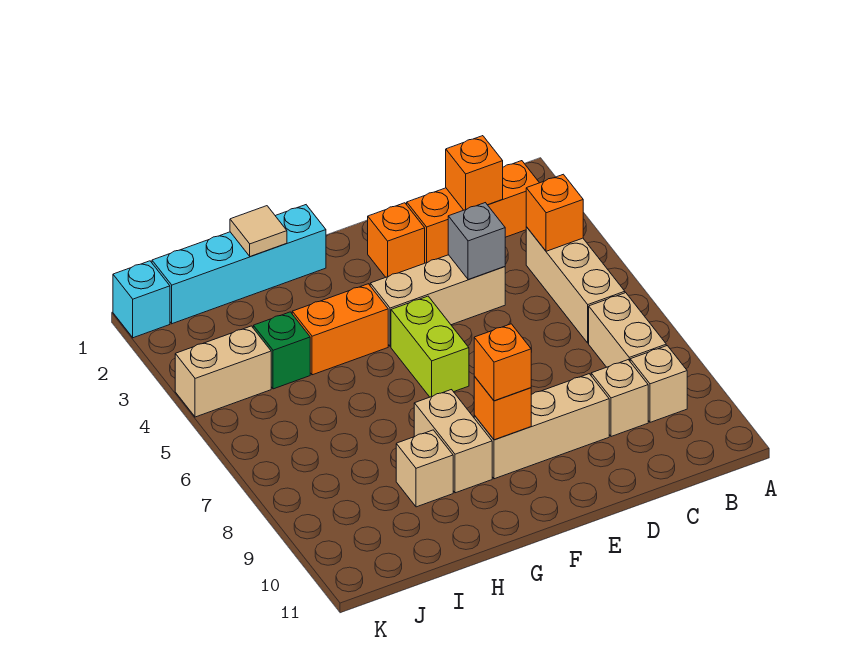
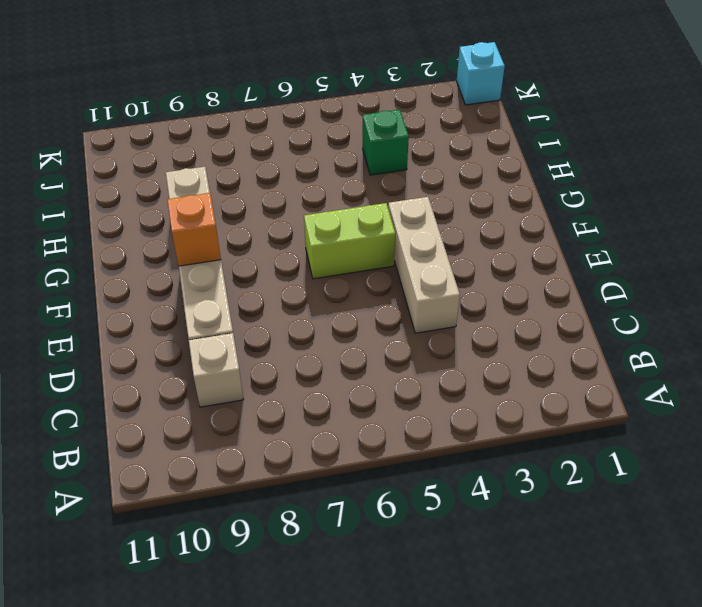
none -> orange brick B2:D2 level 1
none -> tan brick B4:B6 level 1
none -> tan brick B7:B8 level 1

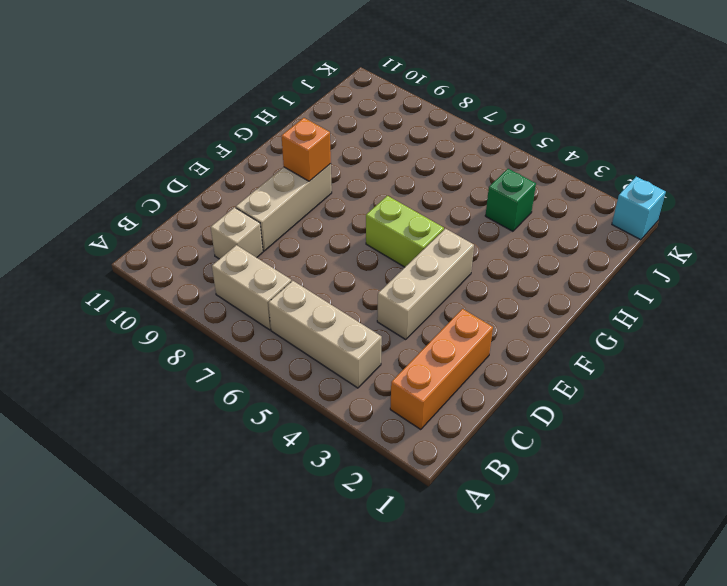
none -> tan brick B9 level 1
none -> orange brick E2 level 1
none -> cyan brick G1:J1 level 1

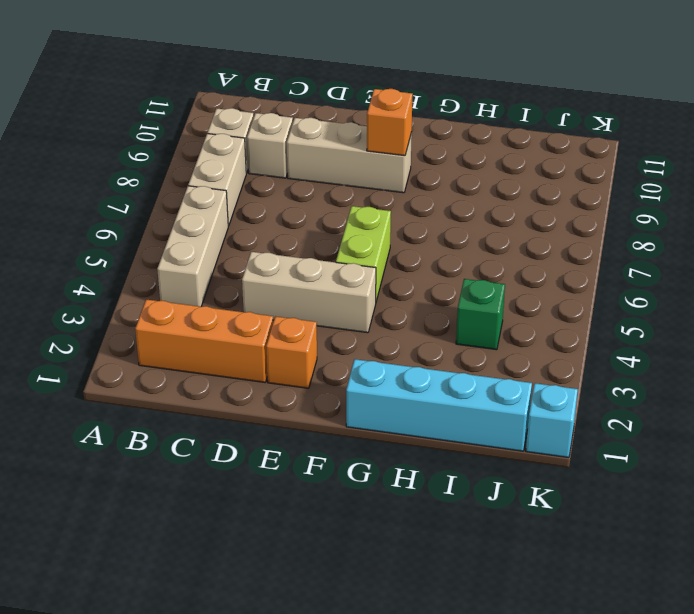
none -> orange brick G4:H4 level 1
none -> tan brick G8:G9 level 1
none -> tan brick H9 level 1

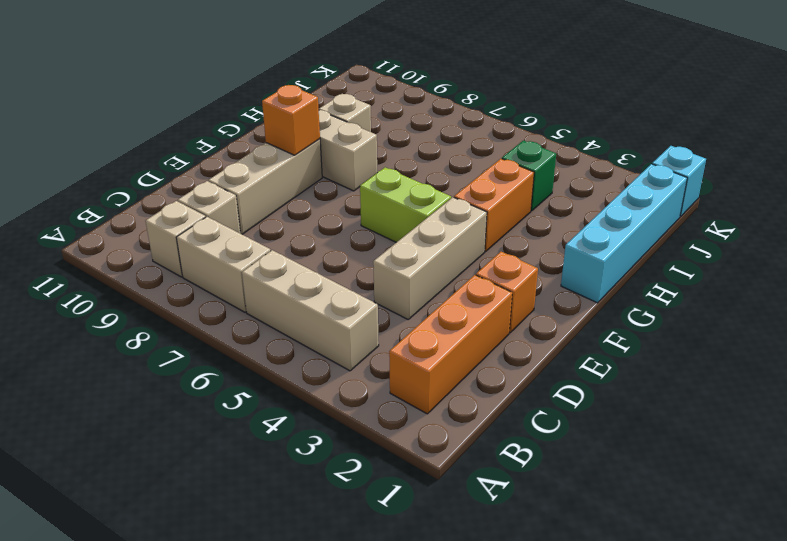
none -> tan brick J4:K4 level 1
none -> orange brick B4 level 2
none -> orange brick C2 level 2

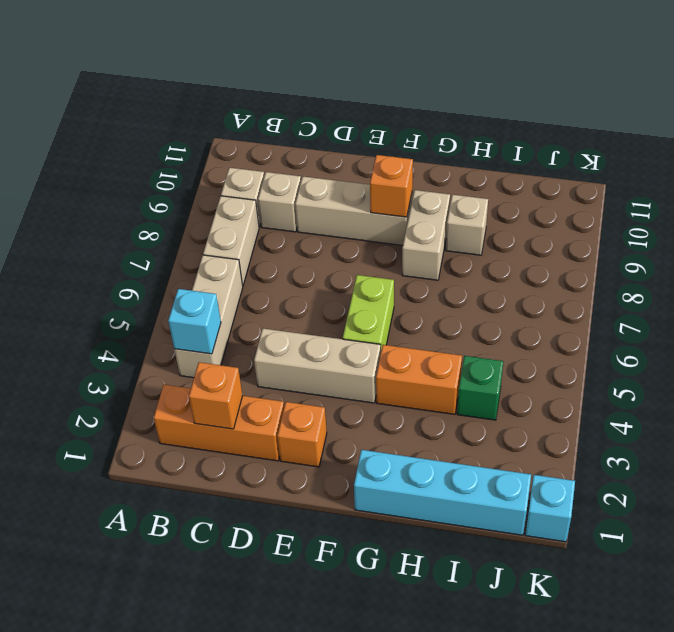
cyan brick B4 level 2 -> orange brick B4 level 2
none -> tan brick J4:K4 level 1
none -> grey brick D4 level 2
none -> tan tile H1 level 2

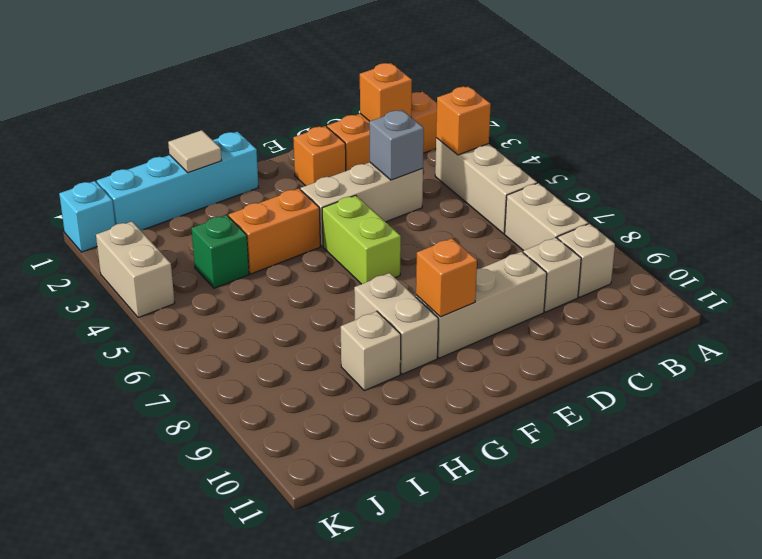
tan brick K3:K4 level 1 -> tan brick J4:K4 level 1
none -> orange brick F9 level 3

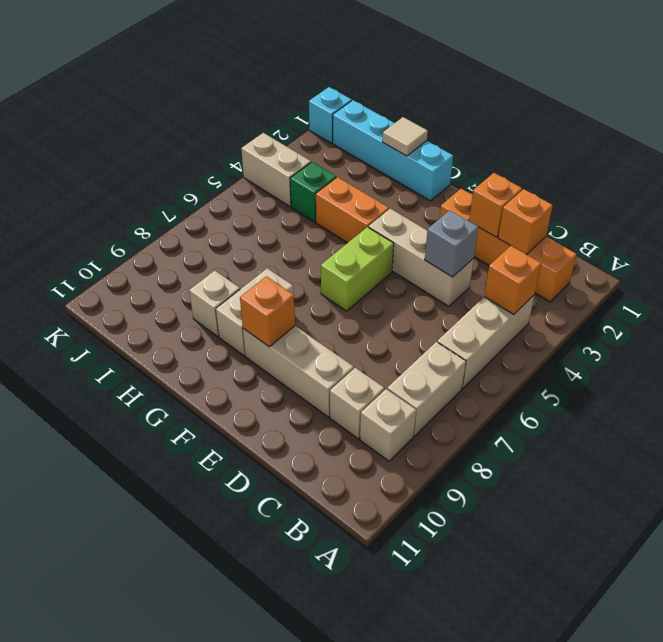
orange brick D2 level 2 -> orange brick F9 level 3

